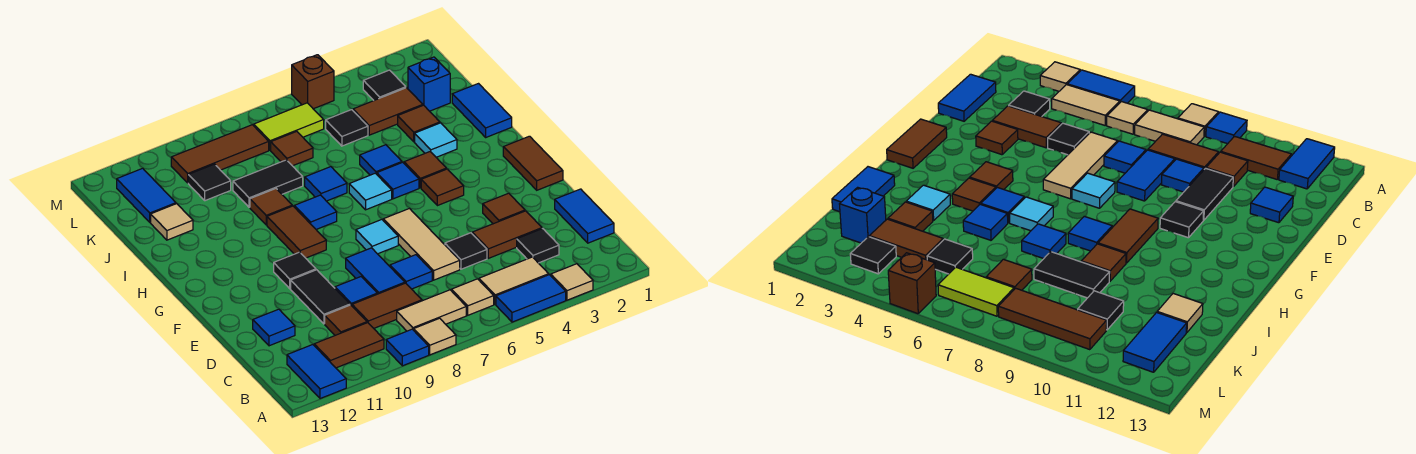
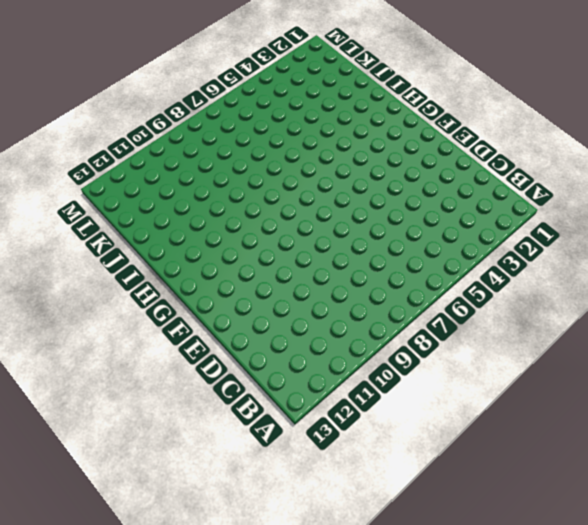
none -> tan tile A3 level 1
none -> blue tile A4:A5 level 1
none -> tan tile A8 level 1
none -> blue tile A9 level 1

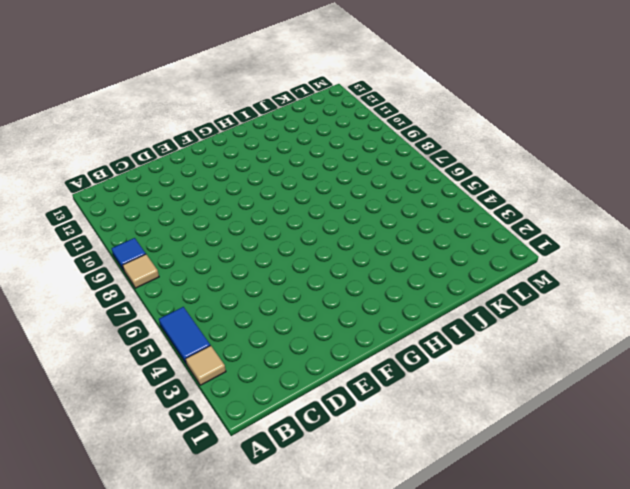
none -> blue tile A12:B12 level 1
none -> tan tile B4:B5 level 1
none -> tan tile B6 level 1
none -> tan tile B7:B8 level 1

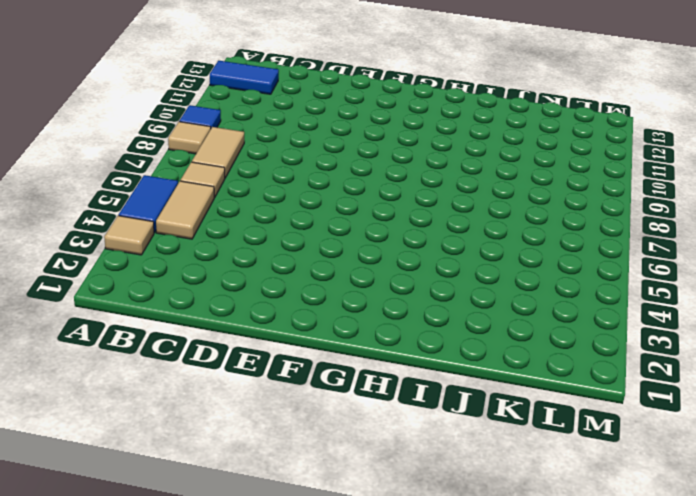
none -> brown tile B10:B11 level 1
none -> blue tile C1:D1 level 1
none -> black tile C3 level 1
none -> brown tile C8:C9 level 1

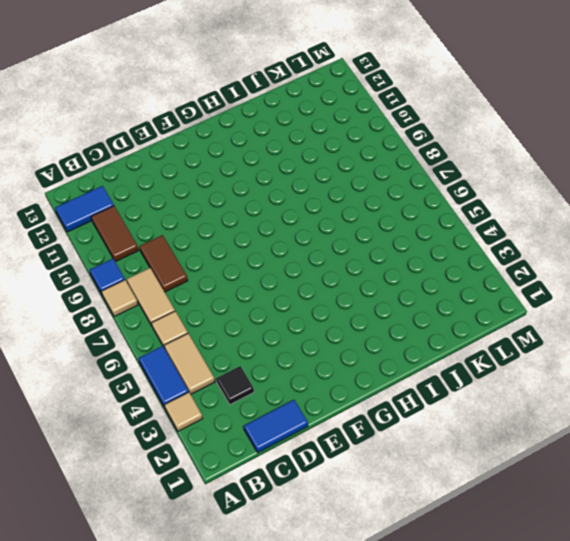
none -> brown tile C10 level 1
none -> brown tile D3:D4 level 1
none -> black tile D5 level 1
none -> tan tile D6:F6 level 1

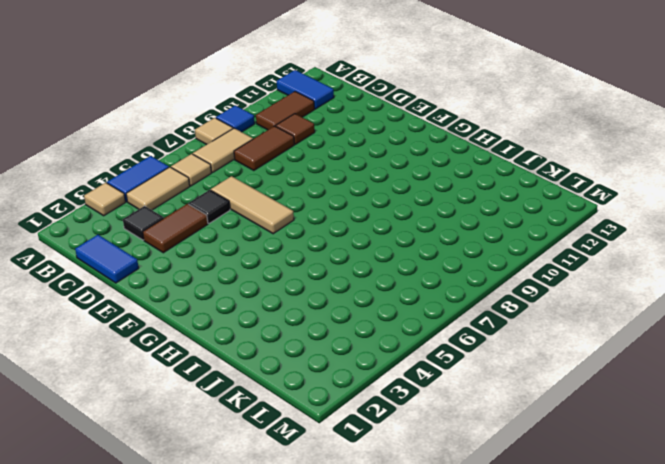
none -> blue tile D7 level 1
none -> blue tile D8:E8 level 1
none -> blue tile D9 level 1
none -> black tile D10:E10 level 1

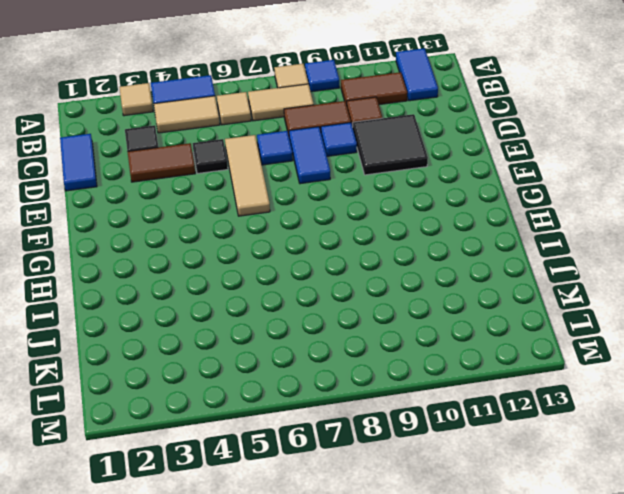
black tile D10:E11 level 1 -> black tile D10:E10 level 1
none -> blue tile D12 level 1
none -> brown tile E3 level 1
none -> brown tile F1:G1 level 1
none -> cyan tile F7 level 1

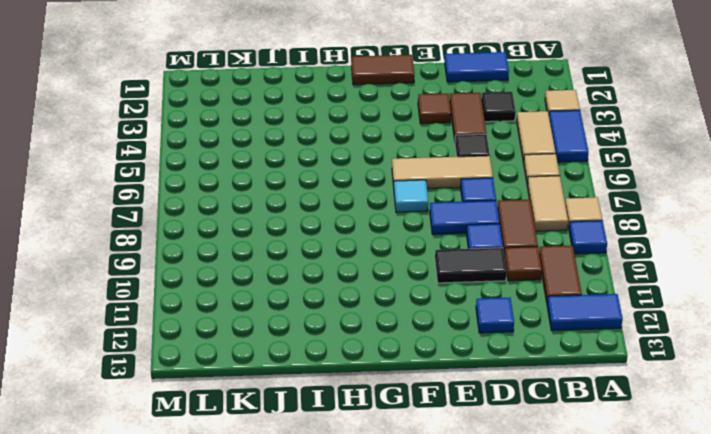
none -> black tile F10 level 1
none -> brown tile G4 level 1
none -> brown tile G9:H9 level 1
none -> brown tile H4 level 1

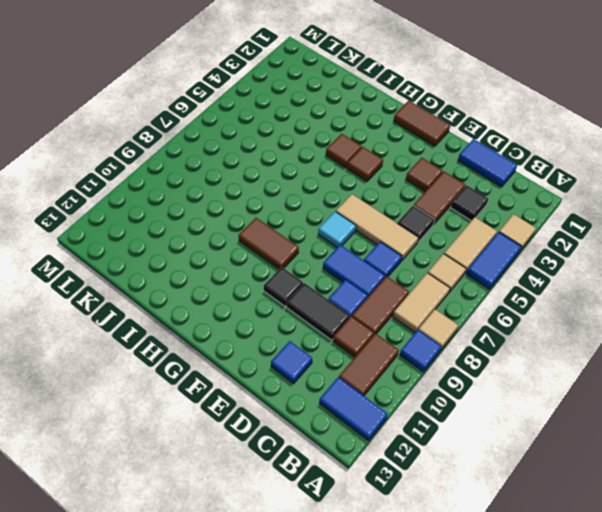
none -> blue tile H5 level 1
none -> cyan tile H6 level 1
none -> blue tile H8 level 1
none -> blue tile I1:J1 level 1

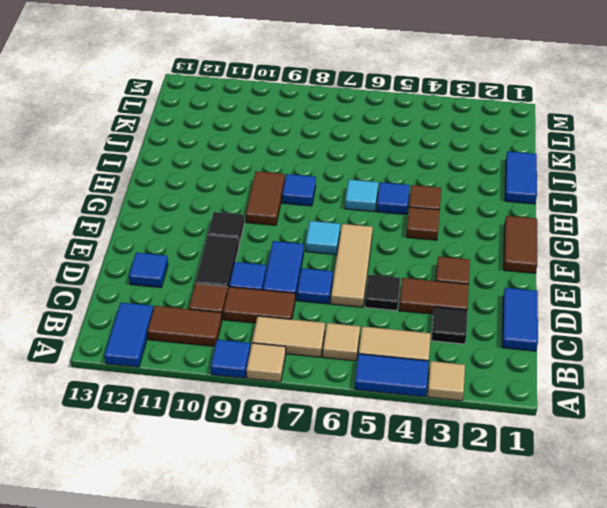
none -> cyan tile I3 level 1
none -> blue tile I5 level 1
none -> blue tile I7 level 1
none -> brown tile I9 level 1

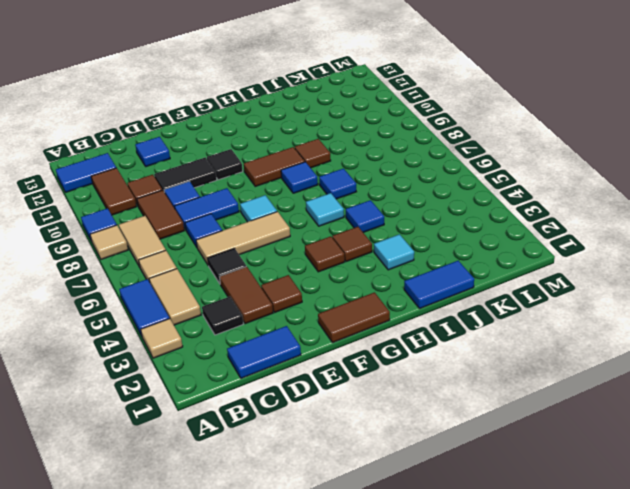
none -> blue tile H5 level 1
none -> brown tile J3 level 1
none -> black tile J8:J9 level 1
none -> tan tile J12 level 1

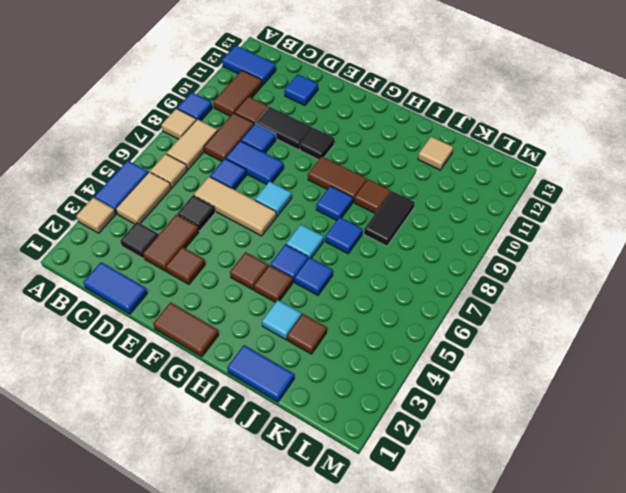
none -> blue brick K2 level 1
none -> brown tile K3:K4 level 1
none -> black tile K5 level 1
none -> brown tile K7 level 1

